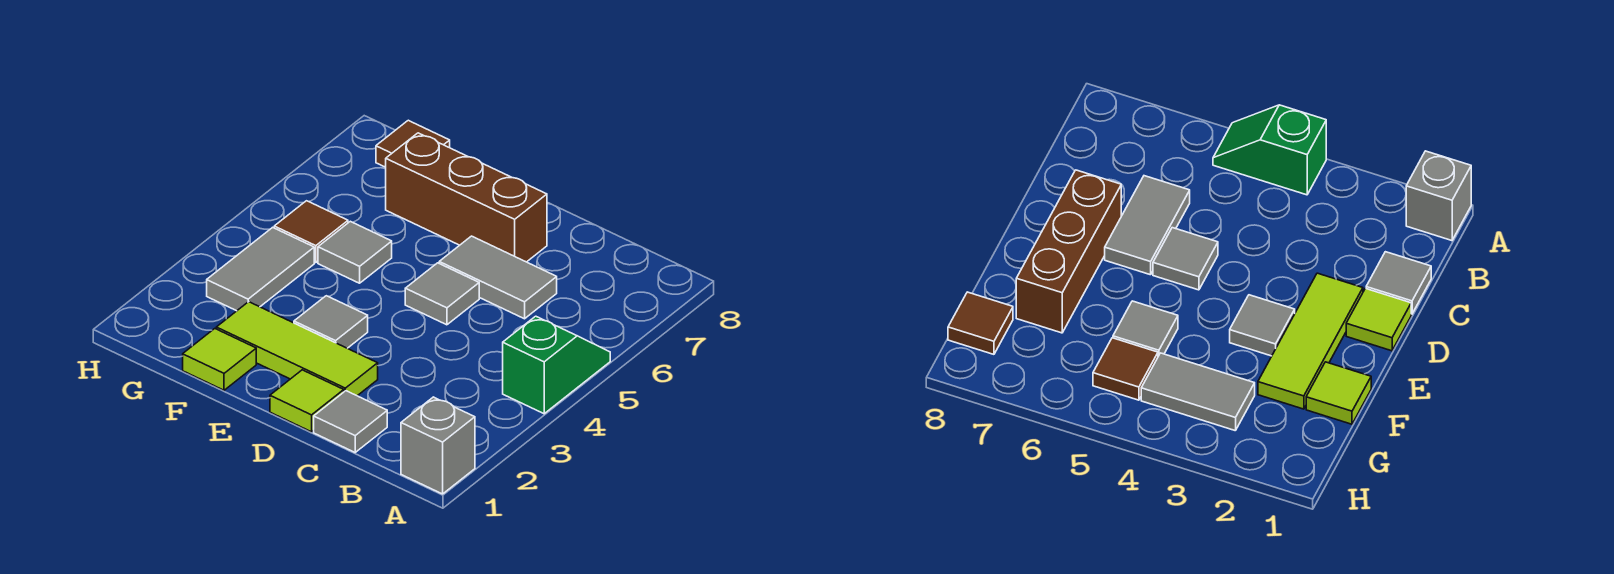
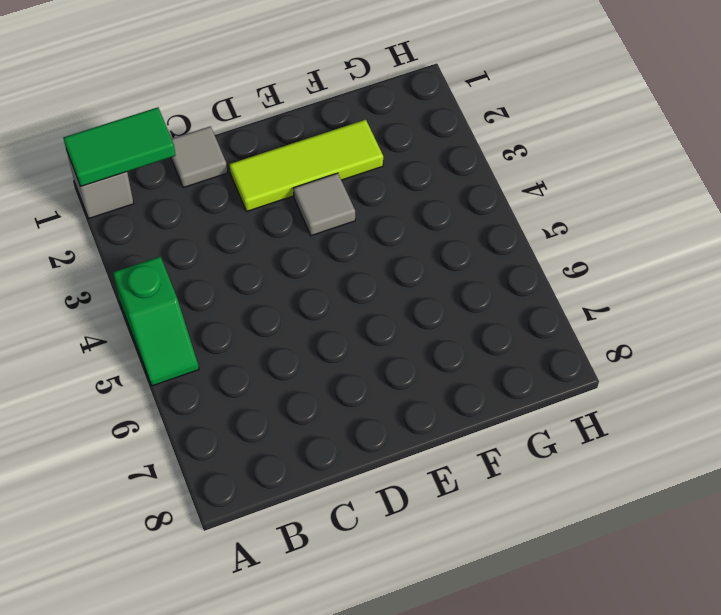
green tile A1:B1 level 2 -> none
none -> grey tile C6:D6 level 1
none -> lime tile D1 level 1
none -> grey tile D5 level 1

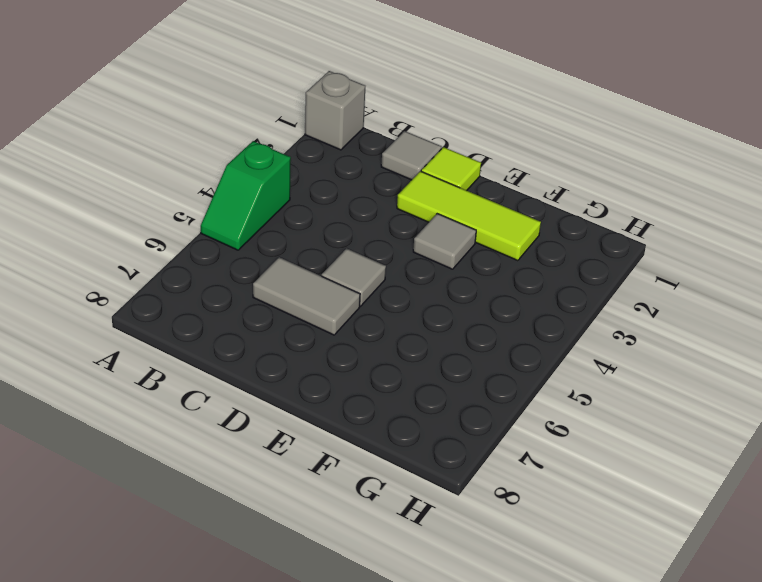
none -> brown brick D7:F7 level 1
none -> lime tile F1 level 1
none -> grey tile F5 level 1

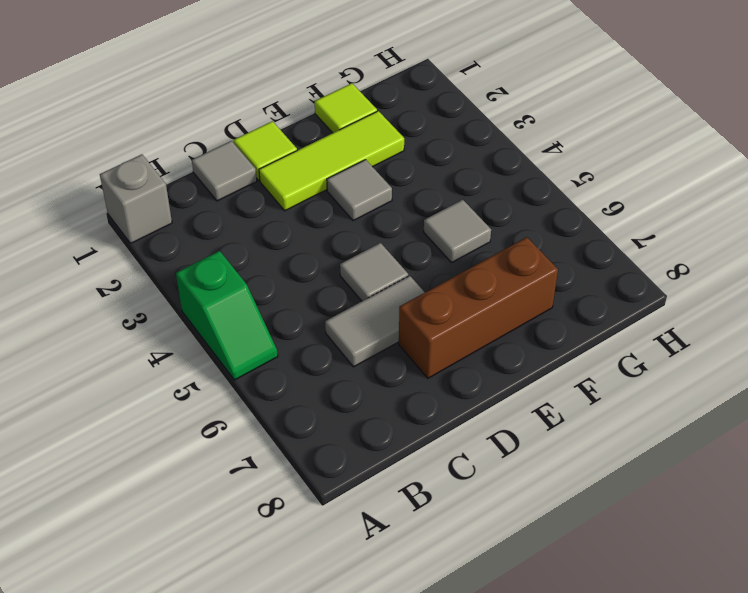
none -> grey tile G3:G4 level 1
none -> brown tile G5 level 1
none -> brown tile G8 level 1

